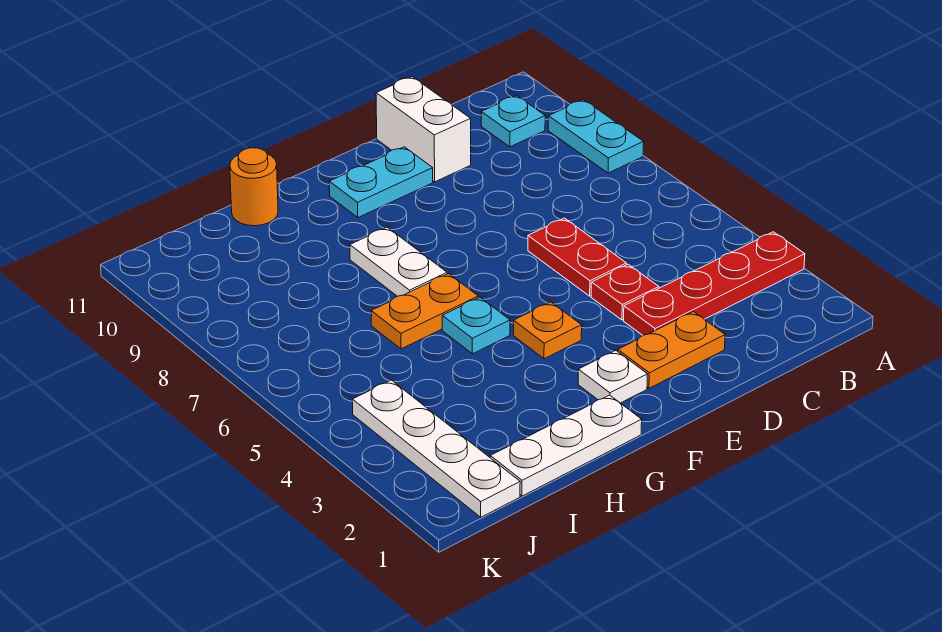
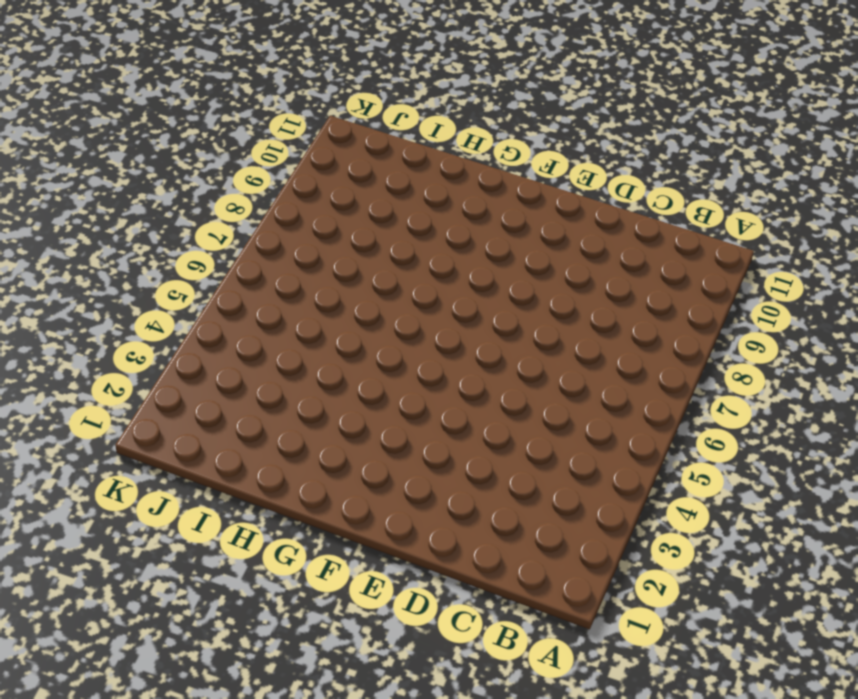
none -> red plate A3:D3 level 1
none -> cyan plate A8:A9 level 1
none -> cyan plate B10 level 1

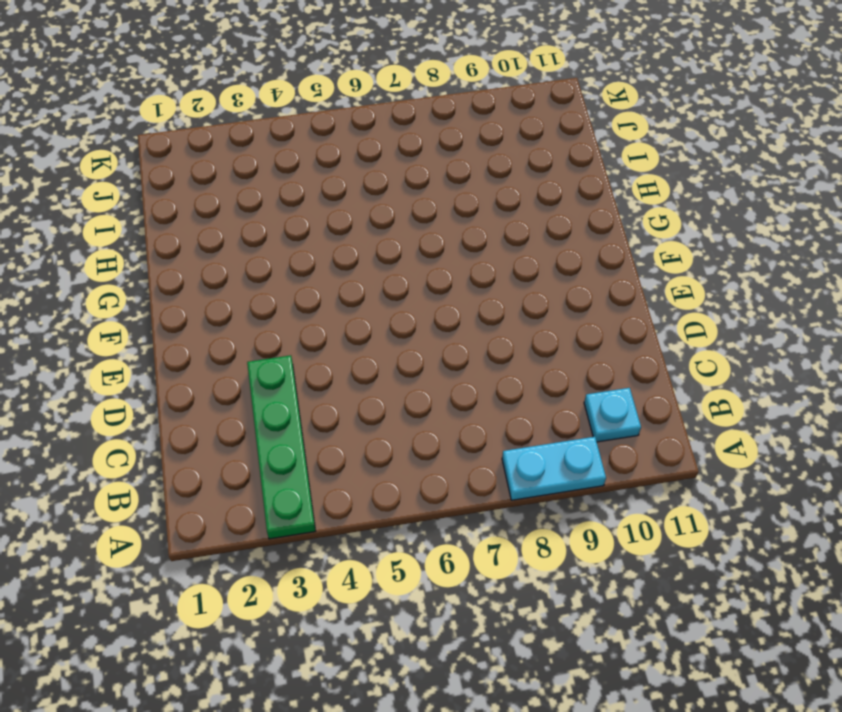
green plate A3:D3 level 1 -> red plate A3:D3 level 1
none -> orange plate D2:E2 level 1
none -> red plate D4 level 1
none -> red plate D5:D6 level 1

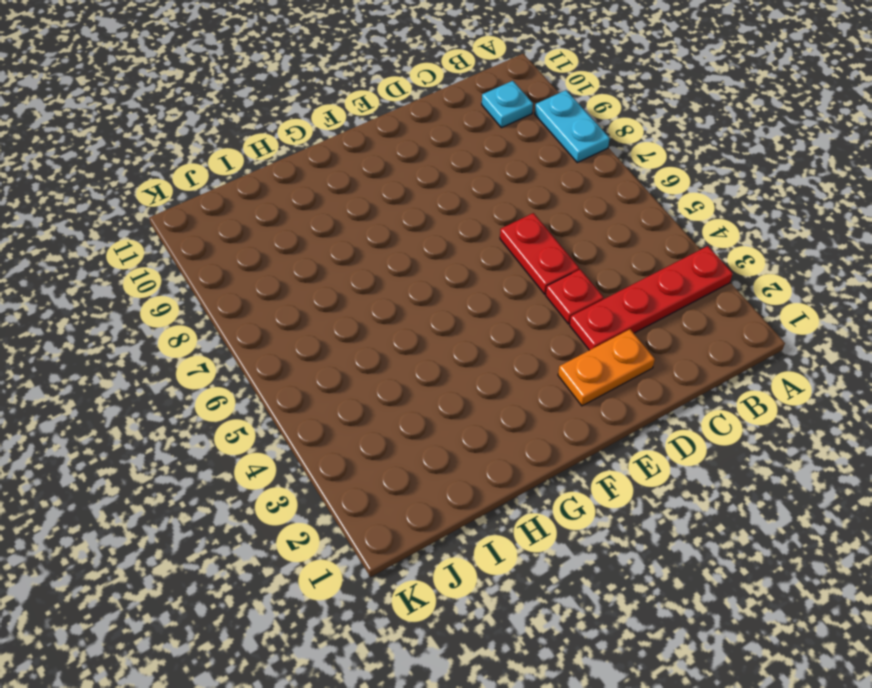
none -> white brick D10:D11 level 1
none -> cyan plate E10:F10 level 1
none -> white plate F2 level 1

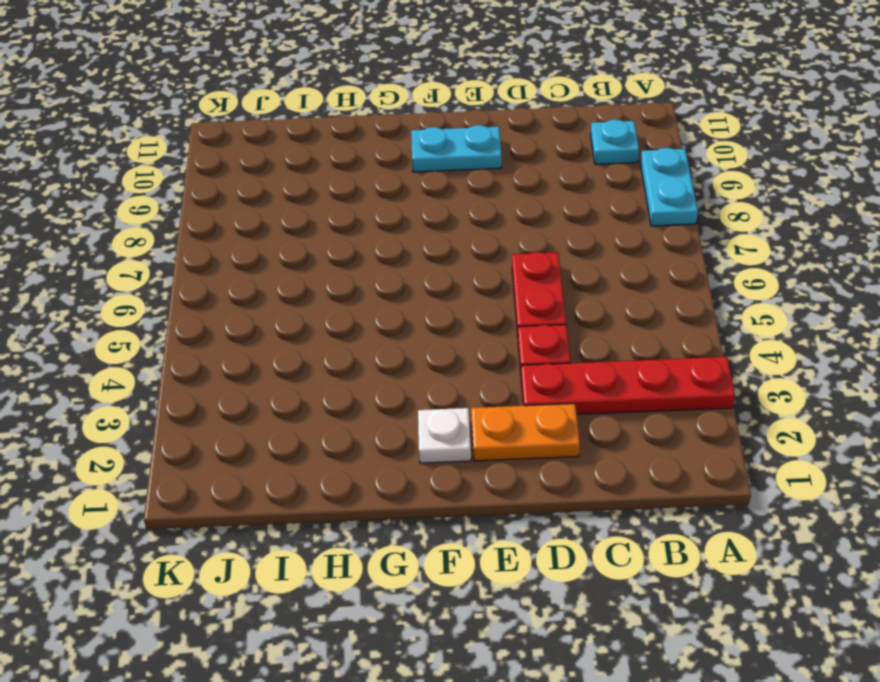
none -> white brick D10:D11 level 1
none -> orange plate F4 level 1
none -> white plate G1:I1 level 1

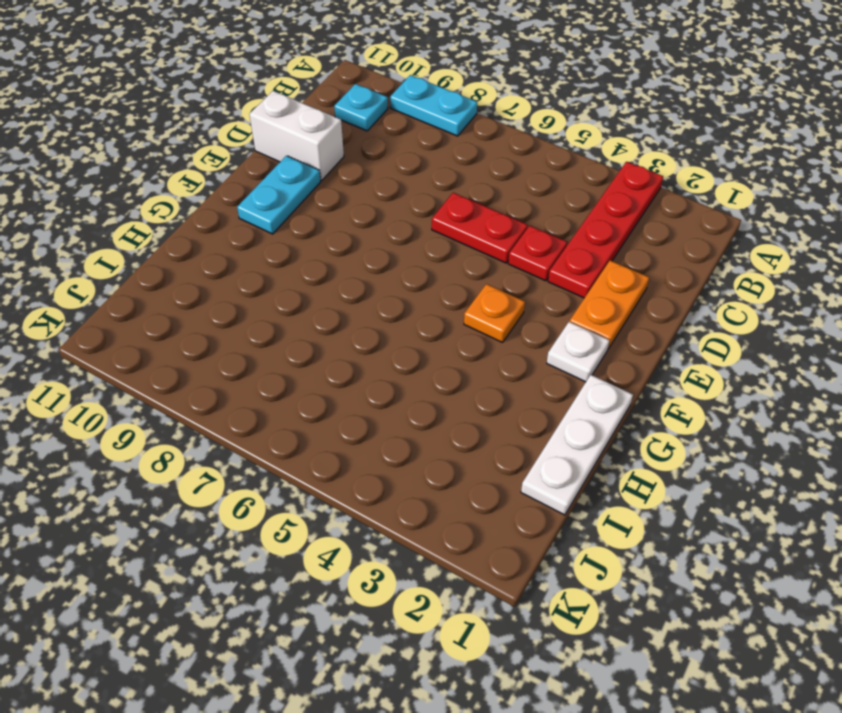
none -> cyan plate G5 level 1
none -> orange plate G6:H6 level 1
none -> white plate G7:G8 level 1

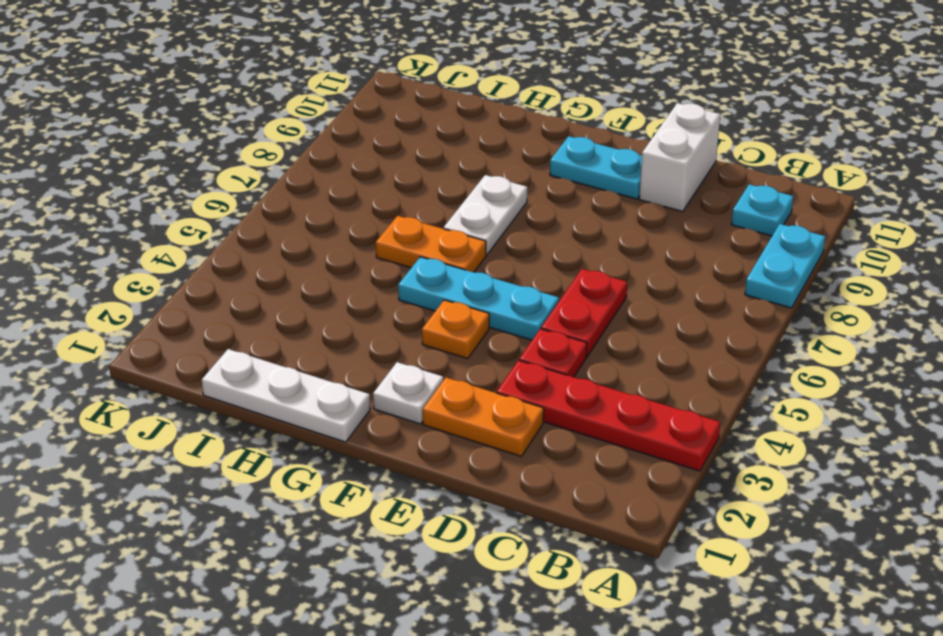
cyan plate E5:G5 level 1 -> cyan plate G5 level 1
none -> orange round brick H11 level 1
none -> white plate J1:J4 level 1

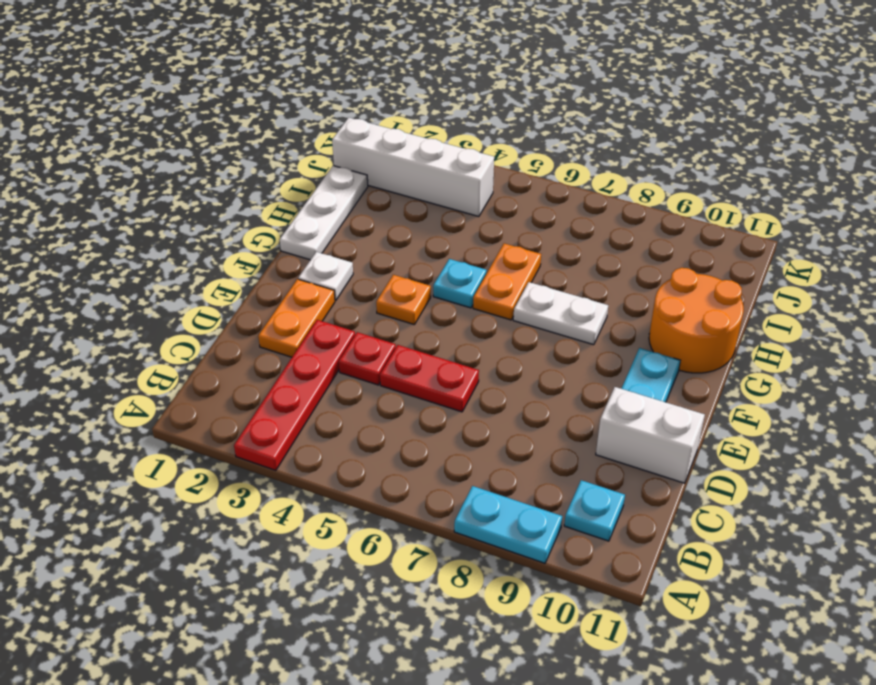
orange round brick G10:H11 level 1 -> orange round brick H11 level 1
white brick J1:J4 level 1 -> white plate J1:J4 level 1

